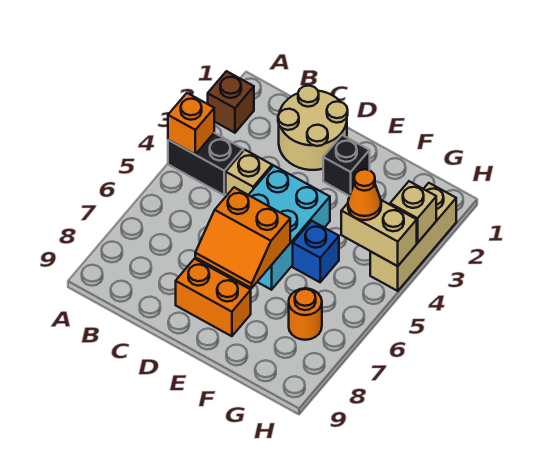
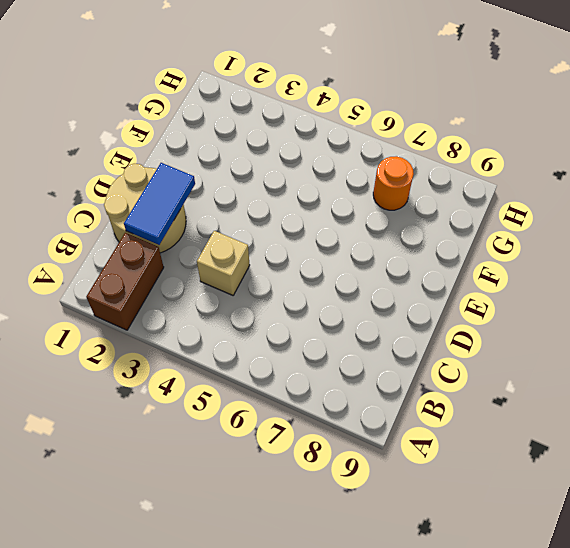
brown brick A2:B2 level 1 -> brown brick A2 level 1
blue tile C2:D2 level 2 -> none
none -> black brick A4:B4 level 1
none -> cyan brick D4:E6 level 1
none -> orange brick D8:E8 level 1

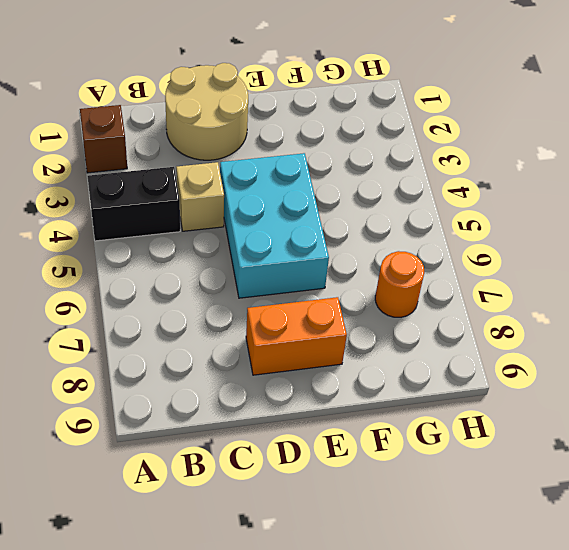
none -> black brick E2 level 1
none -> blue brick F5 level 1
none -> tan brick H2:H4 level 1

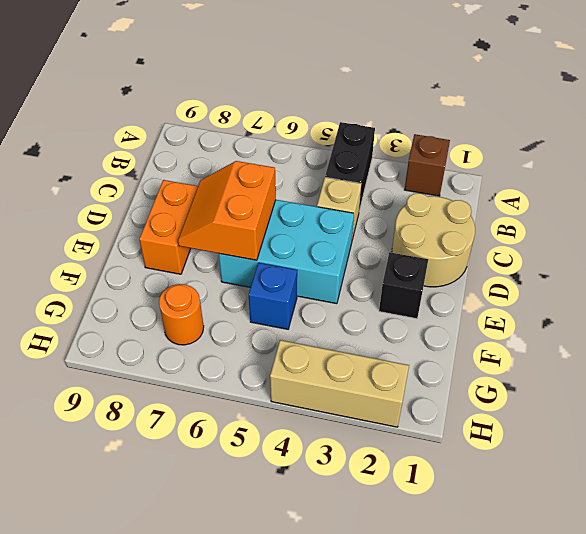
none -> orange brick A4 level 2
none -> tan brick G4:H4 level 2
none -> tan brick H3 level 2

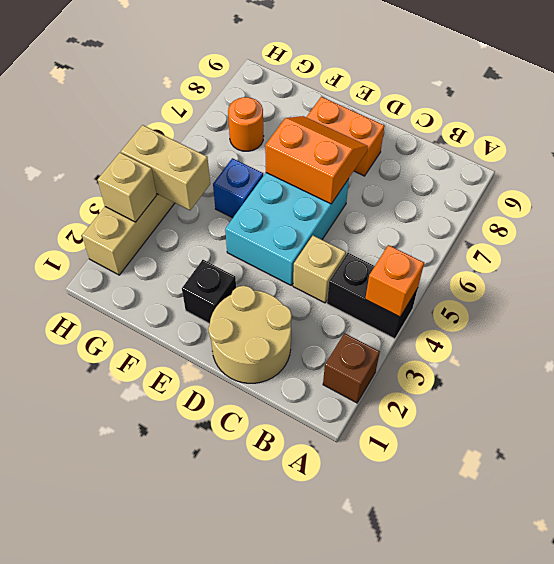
none -> orange cone G4 level 3

